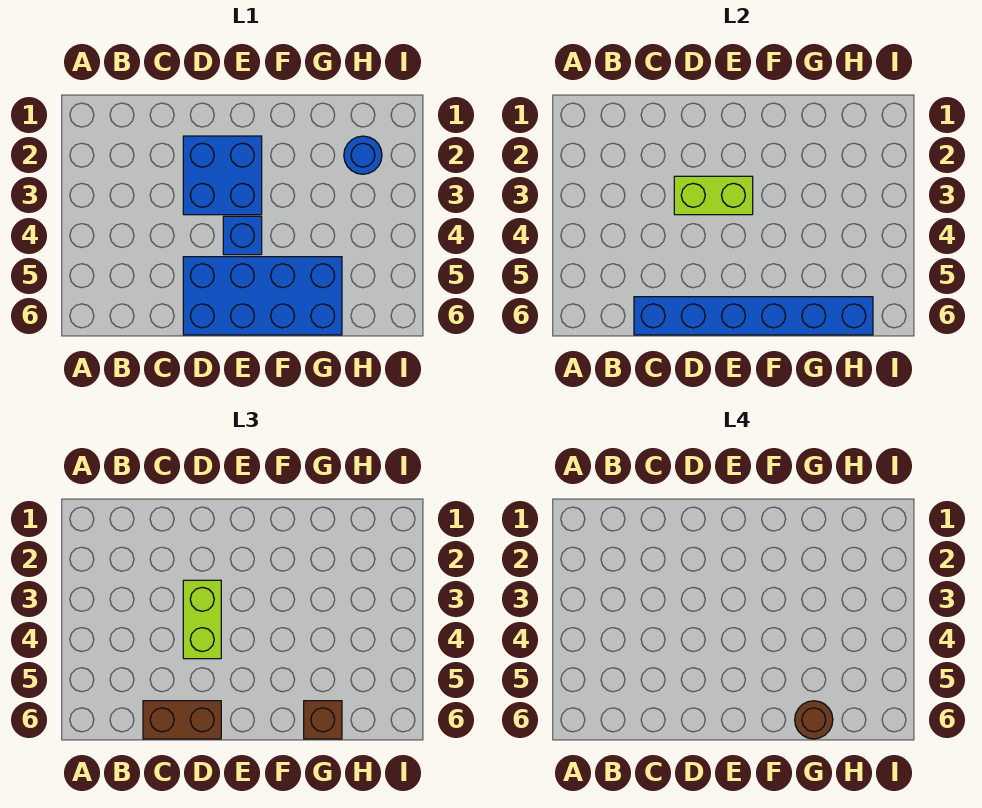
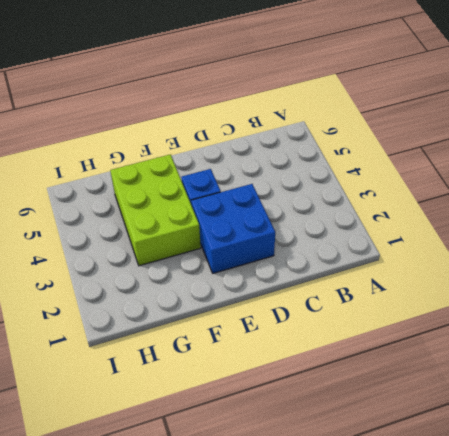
lime brick F3:G5 level 1 -> blue brick D5:G6 level 1
none -> blue round brick H2 level 1
none -> blue brick C6:H6 level 2

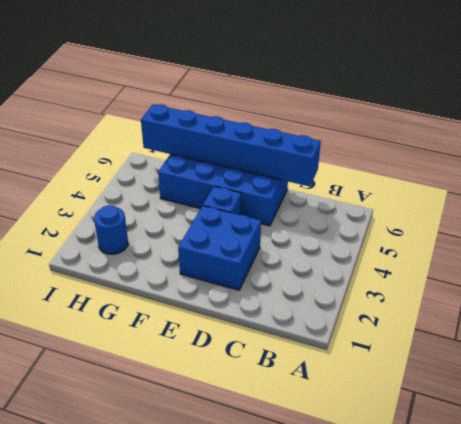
none -> lime brick D3:E3 level 2
none -> brown brick C6:D6 level 3

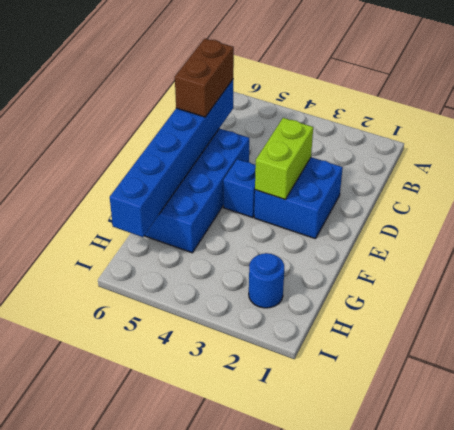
none -> lime brick D3:D4 level 3
none -> brown brick G6 level 3

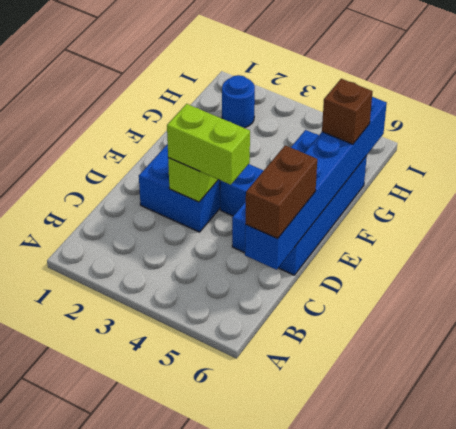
none -> brown round brick G6 level 4

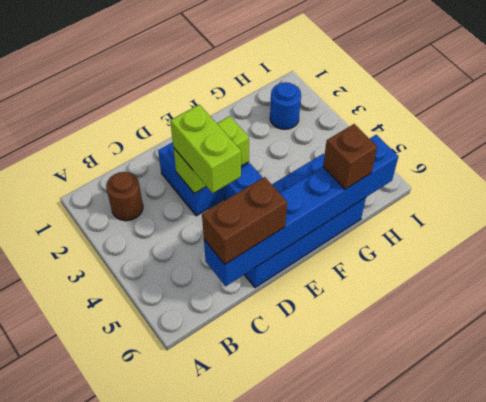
brown round brick B2 level 1 -> brown round brick G6 level 4

